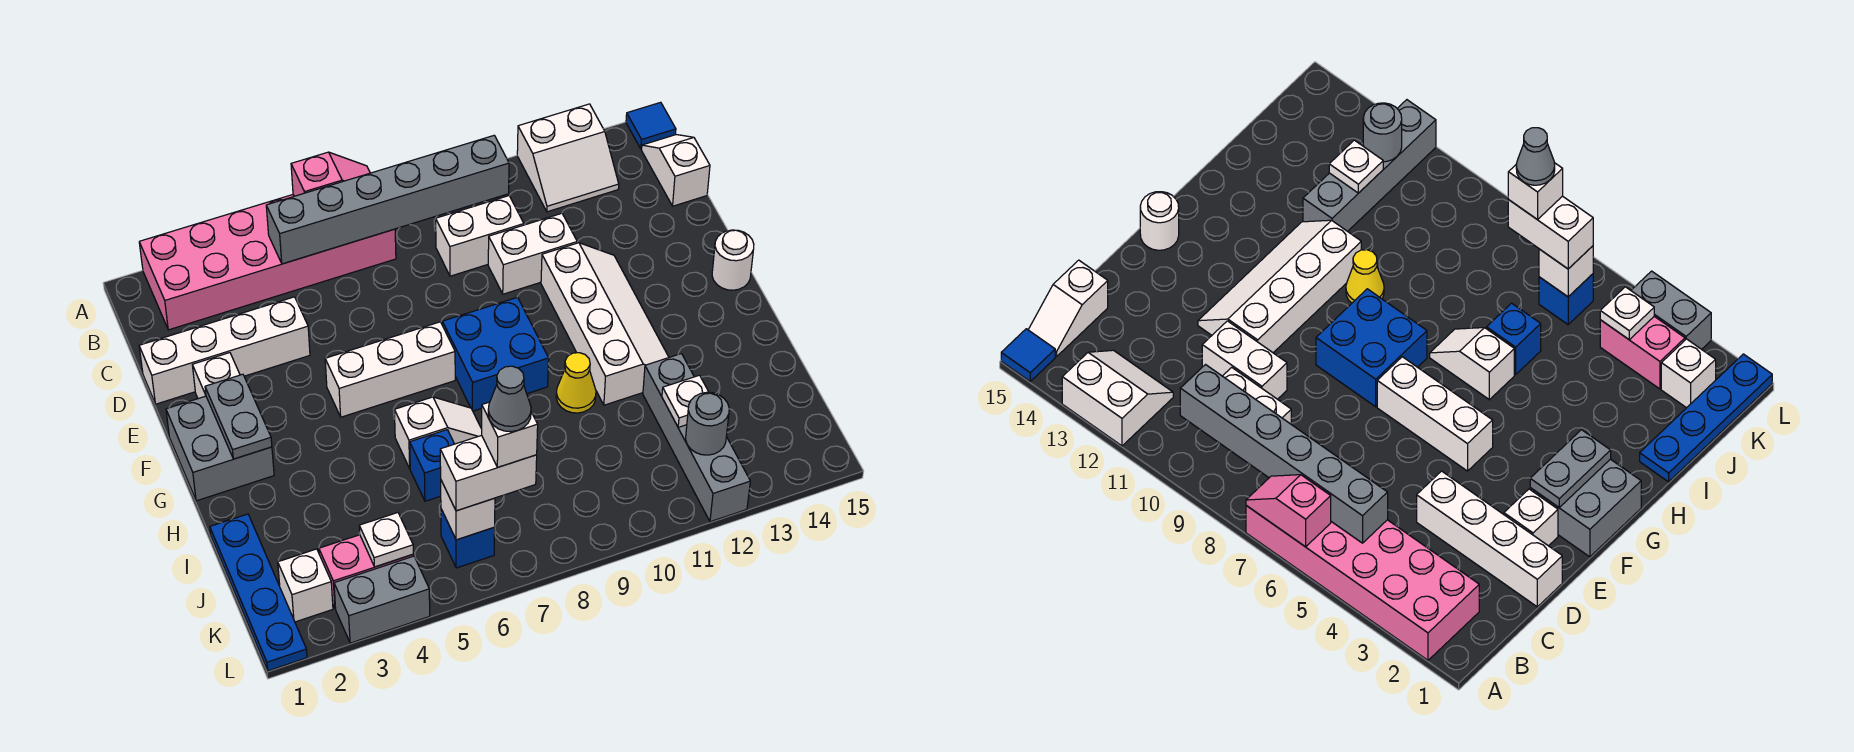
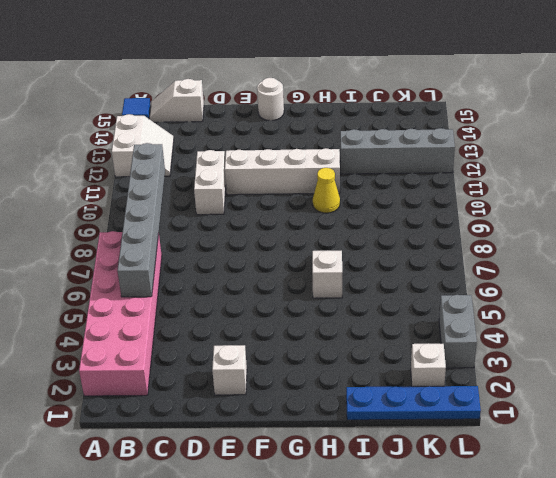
none -> white brick C9:C10 level 1
none -> white brick D1:D4 level 1
none -> grey brick F1:G2 level 1
none -> white brick F5:F7 level 1

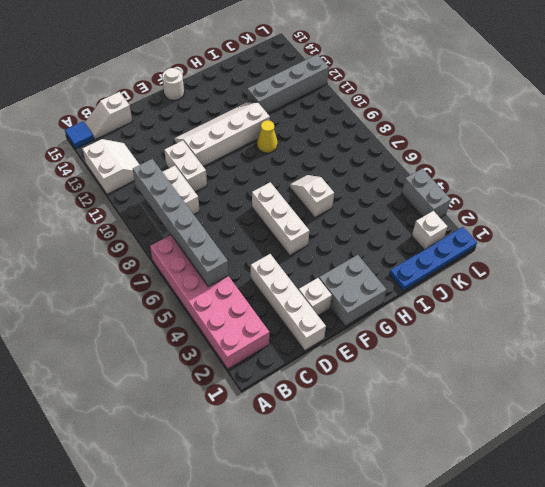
none -> blue brick F8:G9 level 1
none -> blue brick I6 level 1
none -> pink brick K3:K4 level 1
none -> blue brick K6 level 1

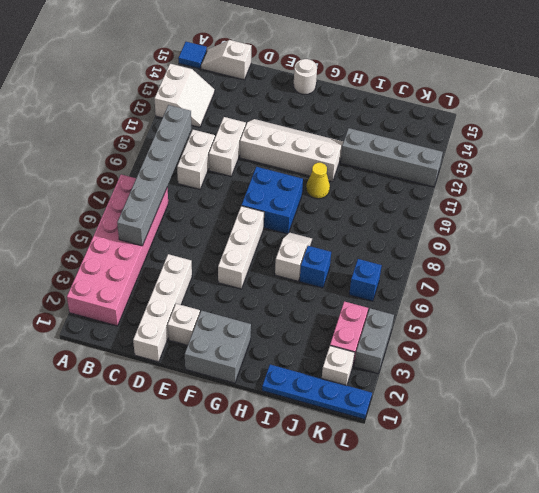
none -> pink slope A6:A7 level 2 top 6
none -> grey plate F2:G2 level 2
none -> white plate J12 level 2
none -> white plate K4 level 2

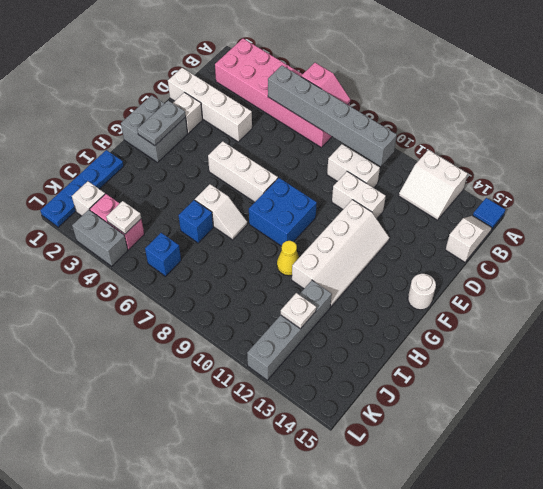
none -> white brick K6 level 2
none -> grey round brick K12 level 2
none -> white brick K6:K7 level 3
none -> white brick K7 level 4

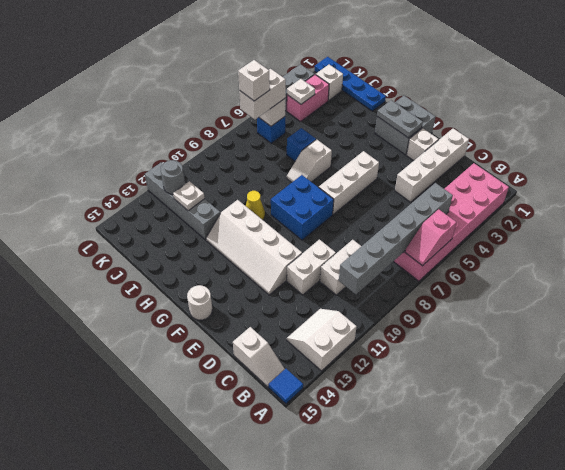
none -> grey cone K7 level 5

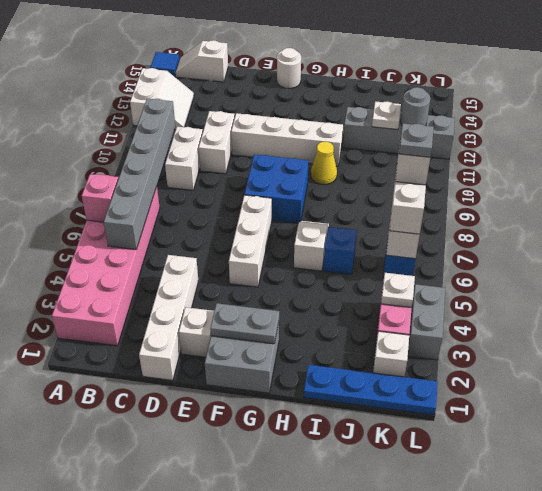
grey plate K7 level 5 -> grey cone K7 level 5

